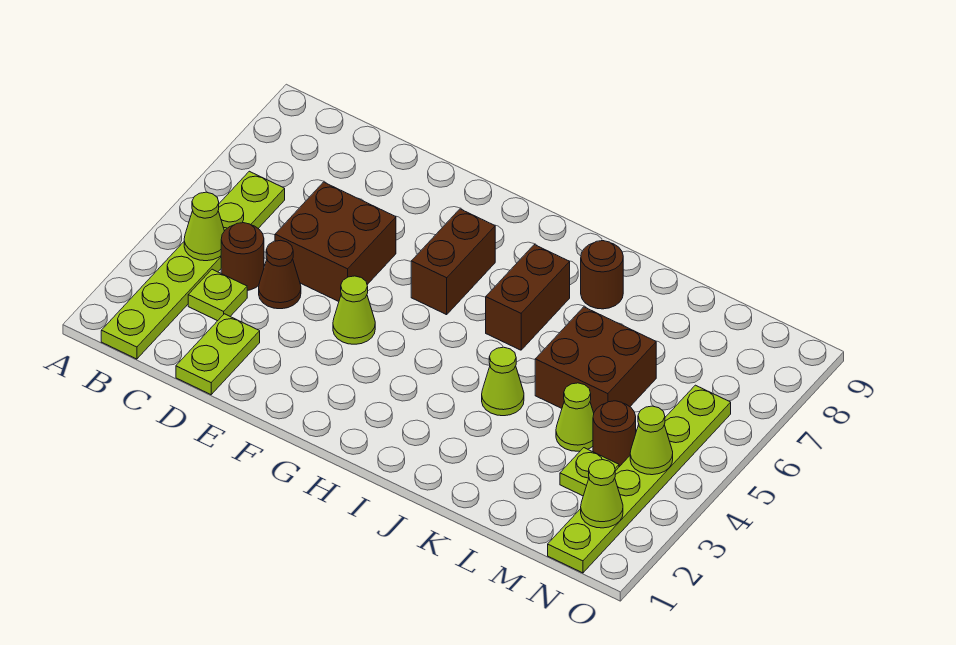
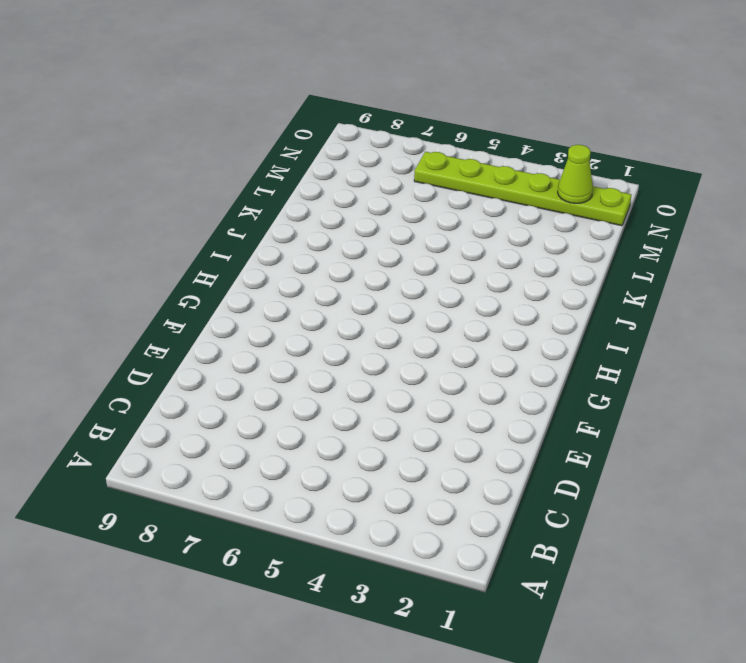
none -> lime plate B1:B6 level 1
none -> lime plate C3 level 1
none -> brown round brick C4 level 1

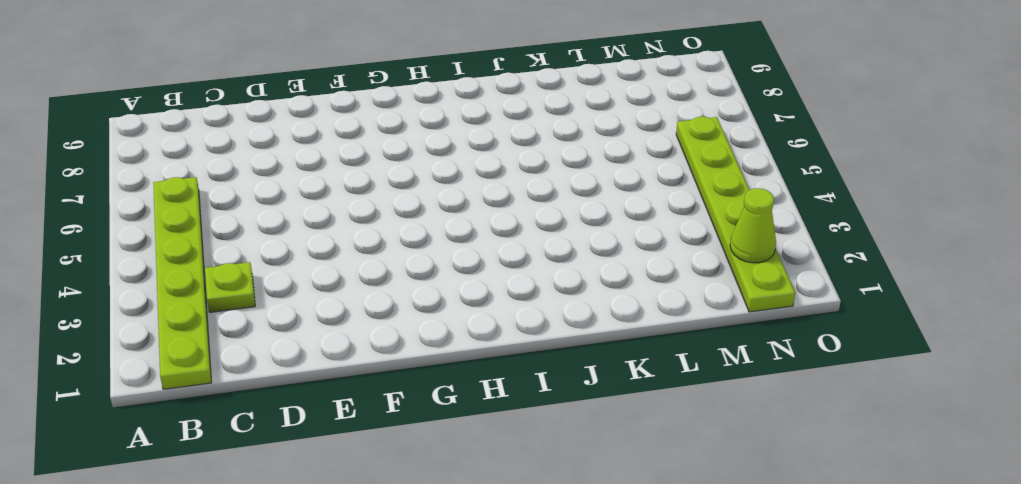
none -> brown round brick C4 level 1
none -> lime plate D1:D2 level 1
none -> brown cone D4 level 1

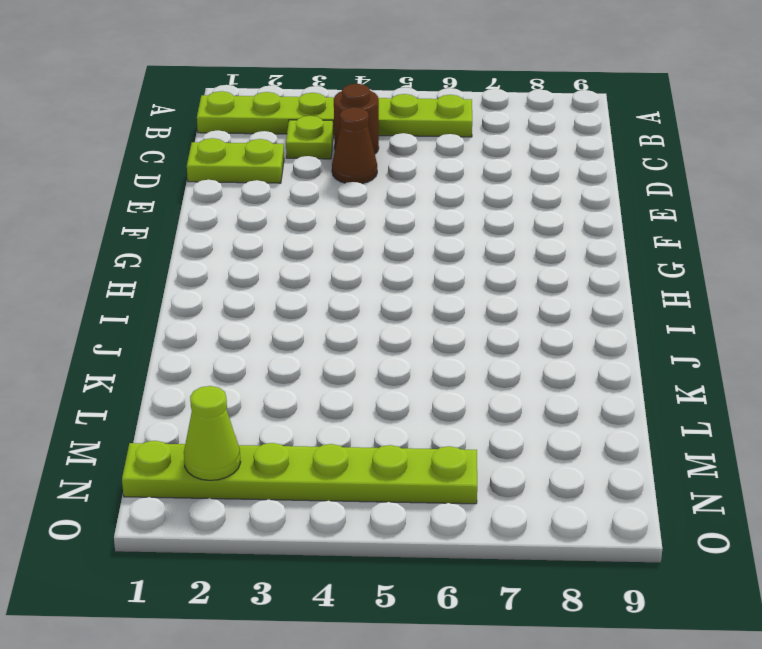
none -> brown brick D5:E6 level 1
none -> lime cone F4 level 1
none -> brown brick G6:G7 level 1

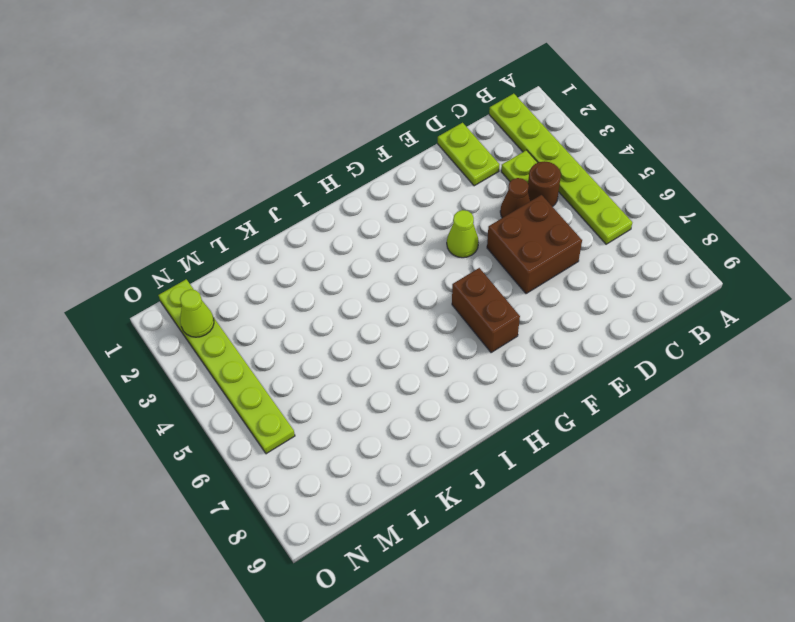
none -> brown brick I6:I7 level 1
none -> lime cone J4 level 1
none -> brown round brick J8 level 1

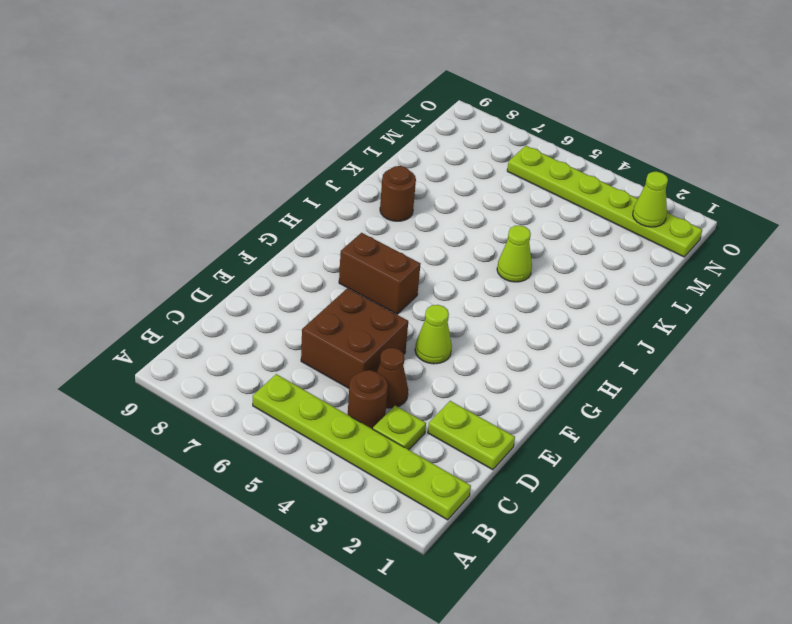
none -> brown brick I6:I7 level 1
none -> brown brick K5:L6 level 1
none -> lime cone L4 level 1

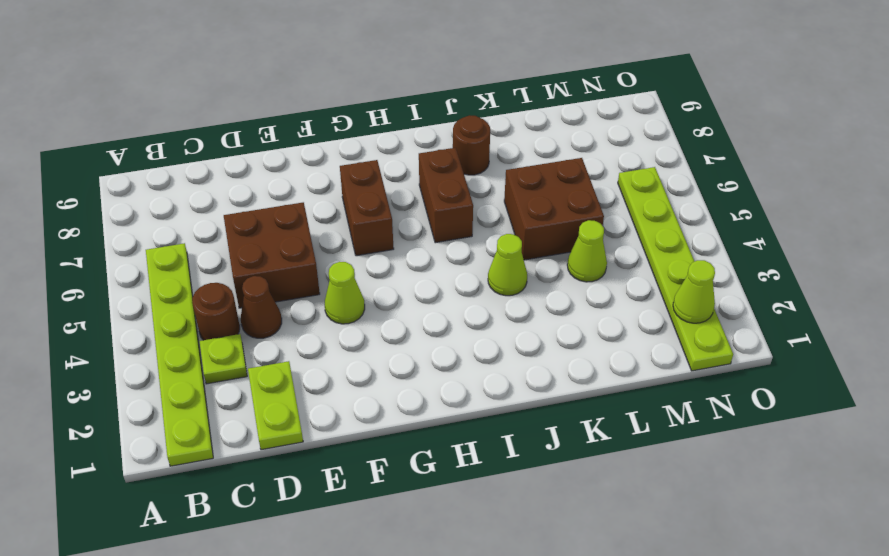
none -> lime plate M3 level 1
none -> brown round brick M4 level 1
none -> lime cone B4 level 2

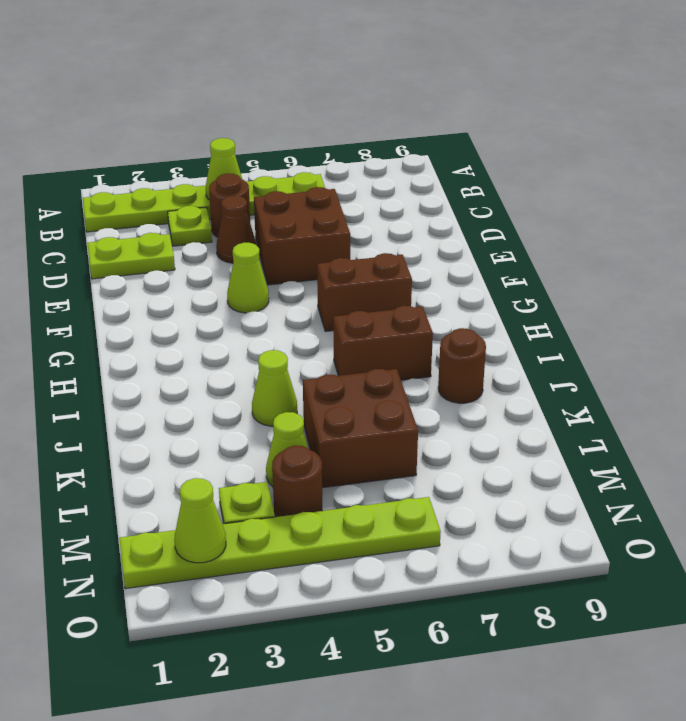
none -> lime cone N4 level 2

